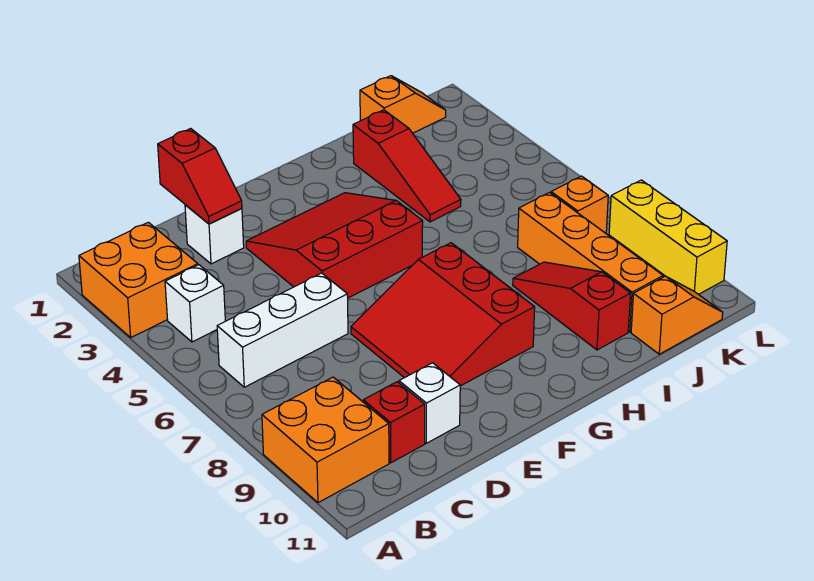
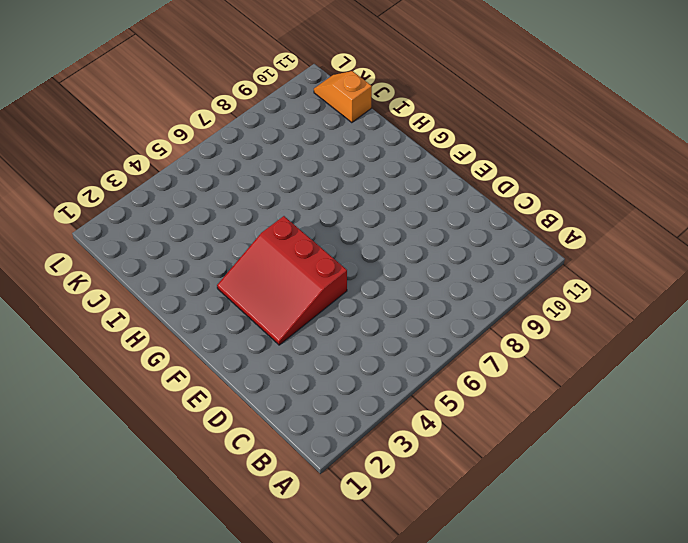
none -> orange brick A2:B3 level 1
none -> orange brick A9:B10 level 1
none -> white brick B4 level 1

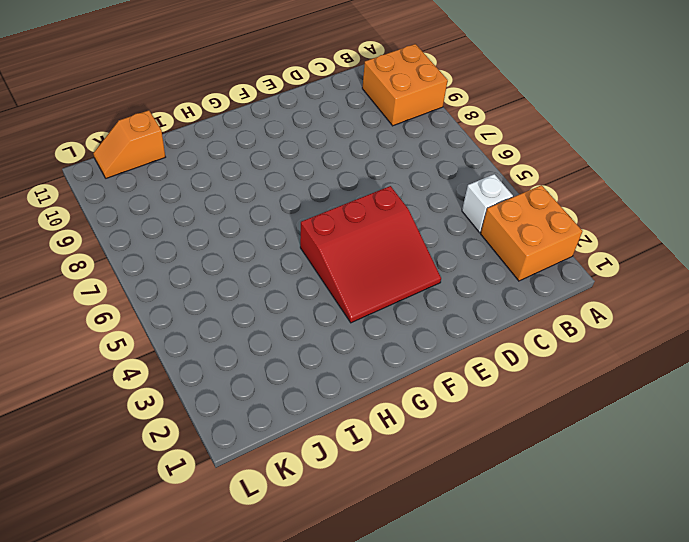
none -> white brick B6:D6 level 1
none -> red brick C10 level 1
none -> white brick D2 level 1

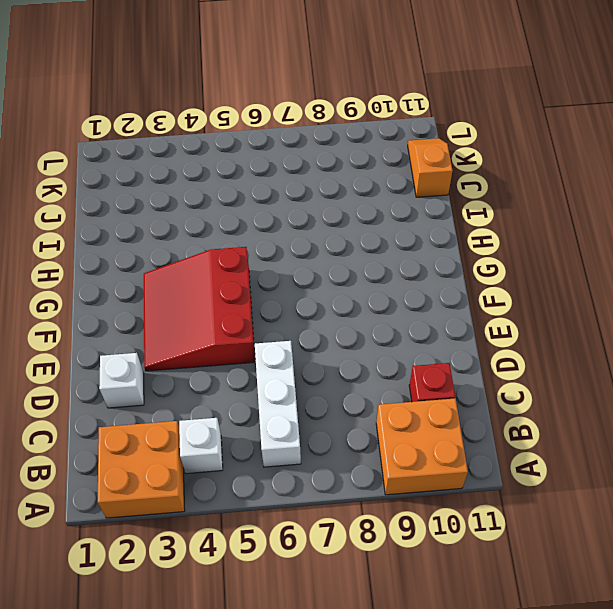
none -> white brick D10 level 1
none -> red slope E7:G9 level 1 top G
none -> red slope I2:I4 level 1 top 2

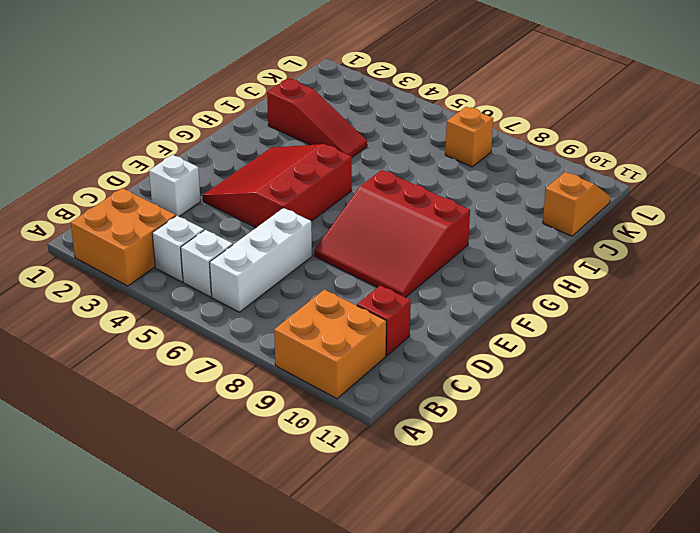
white brick B5 level 1 -> white brick D10 level 1
none -> red slope I8:I10 level 1 top 10
none -> orange slope J1:K1 level 1 top J
none -> orange brick J7:J10 level 1

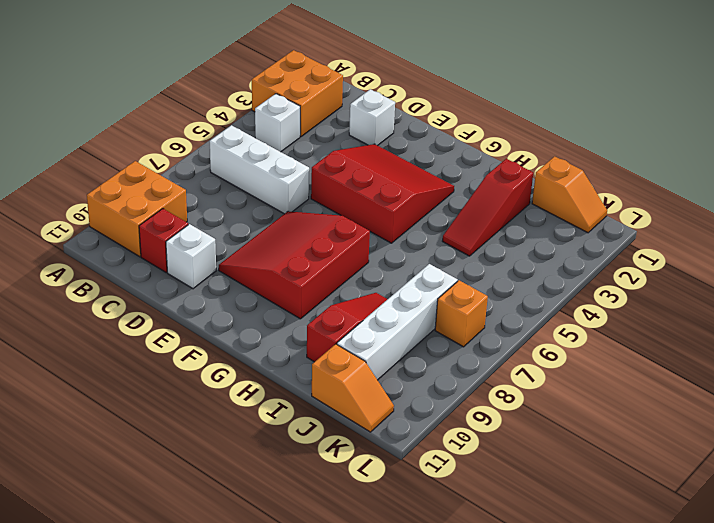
white brick J7:J10 level 1 -> orange brick J7:J10 level 1
none -> yellow brick L8:L10 level 1
none -> red slope D1:D2 level 2 top 1

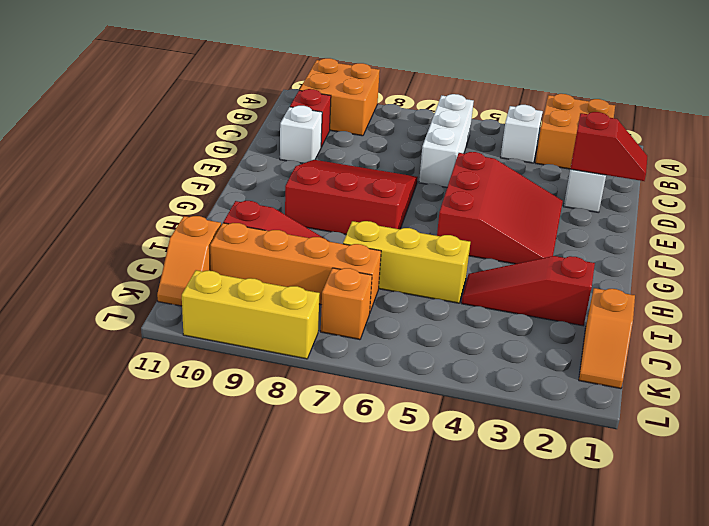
red slope D1:D2 level 2 top 2 -> red slope D1:D2 level 2 top 1
yellow brick I5:I7 level 1 -> none

